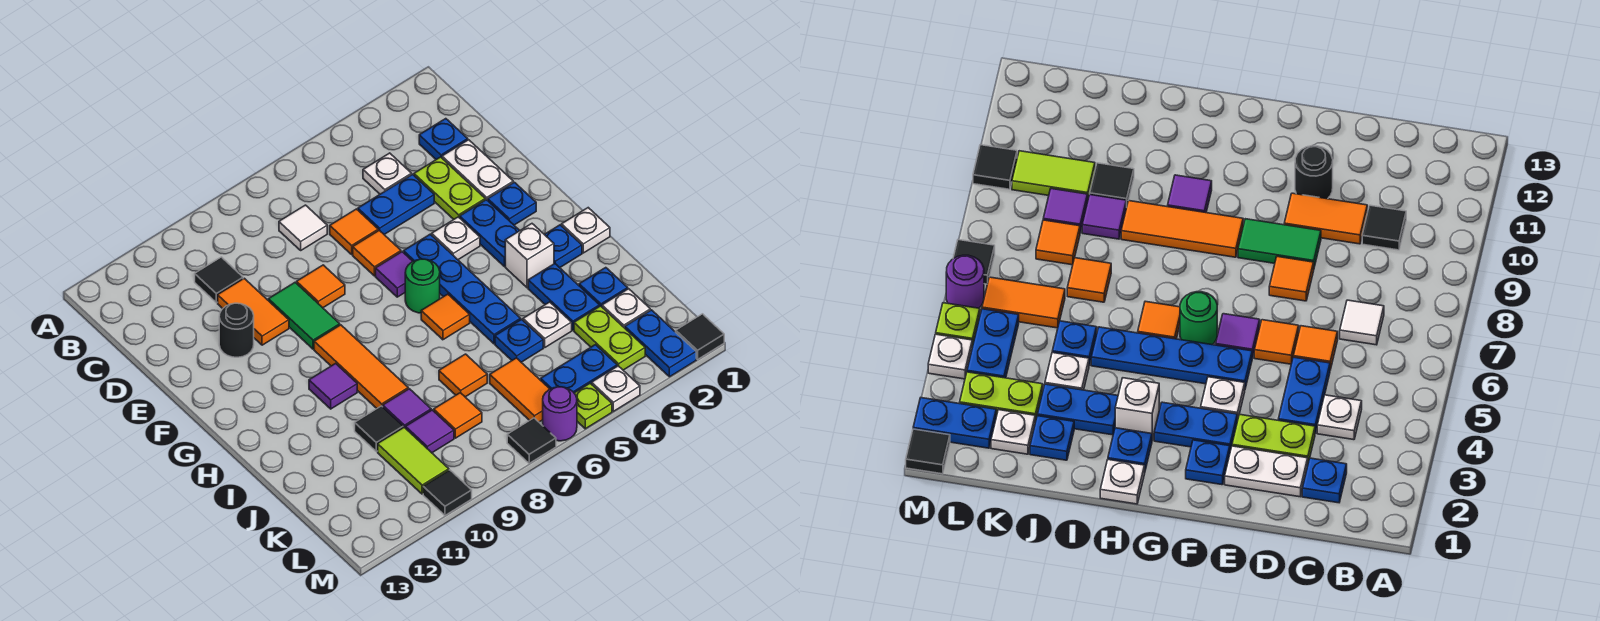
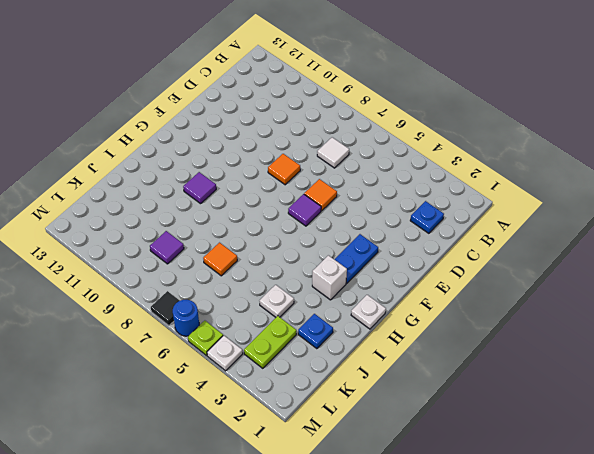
blue round brick M6 level 1 -> purple round brick M6 level 1
none -> white plate C4 level 1
none -> black tile C10 level 1
none -> white plate D2:E2 level 1
none -> lime plate D3:E3 level 1

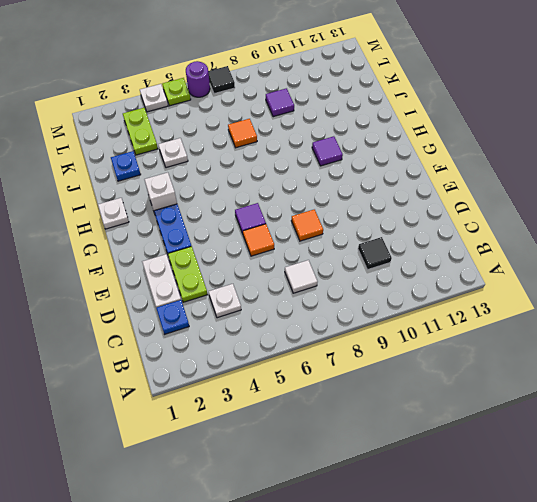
none -> blue plate D4:D5 level 1
none -> orange tile D6 level 1
none -> orange tile D10:E10 level 1
none -> green tile E9:F9 level 1

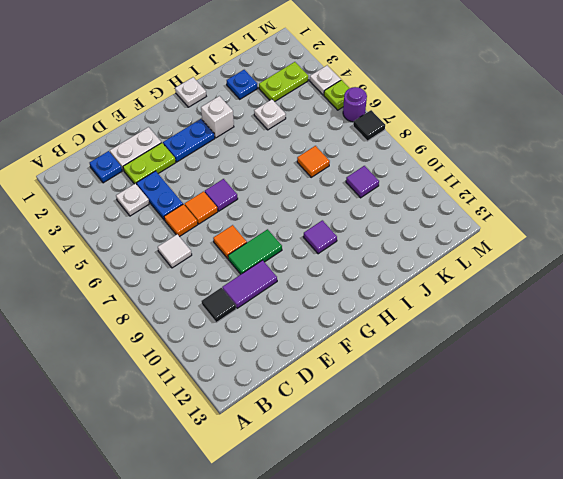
purple tile D10:E10 level 1 -> orange tile D10:E10 level 1
none -> black round brick E11 level 1
none -> blue plate F2 level 1
none -> white plate F4 level 1
none -> blue plate F5:I5 level 1

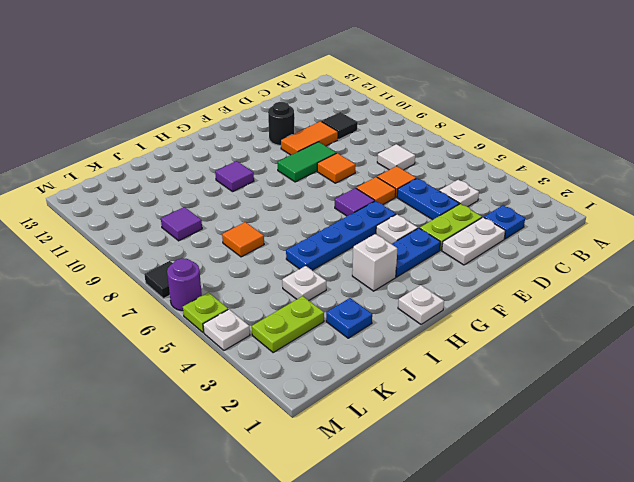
none -> blue plate F2 level 1
none -> green round brick G6 level 1
none -> orange tile G9:I9 level 1
none -> blue plate H2 level 1

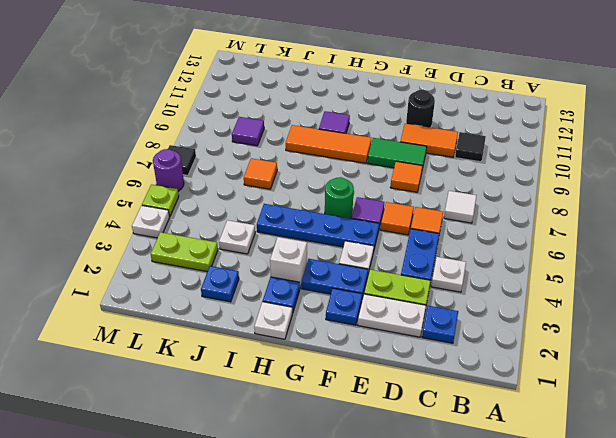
none -> orange tile H6 level 1
none -> blue plate I3:J3 level 1
none -> blue plate J5 level 1
none -> purple tile J9 level 1

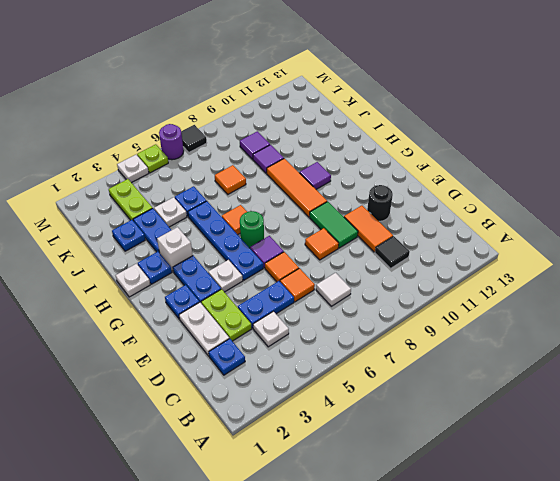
none -> black tile J10 level 1
none -> white plate K2 level 1
none -> orange tile K6:L6 level 1
none -> orange tile K8 level 1

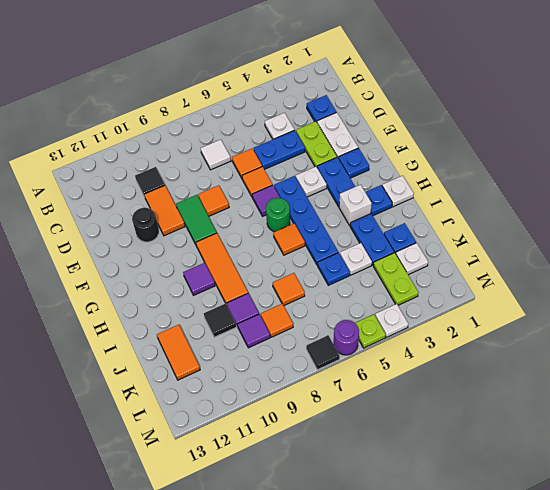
orange tile J12:K12 level 1 -> orange tile K6:L6 level 1
none -> lime tile K10:L10 level 1
none -> blue plate L2:M2 level 1
none -> blue plate L4:L5 level 1
none -> black tile M1 level 1

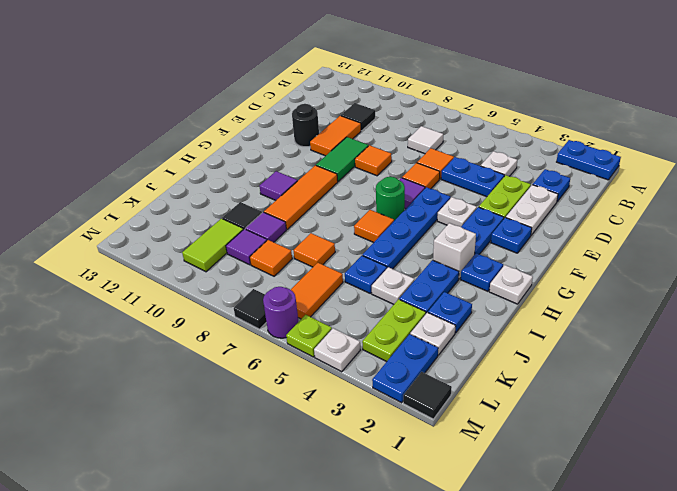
blue plate A1:A2 level 1 -> blue plate L4:L5 level 1
none -> black tile M10 level 1

